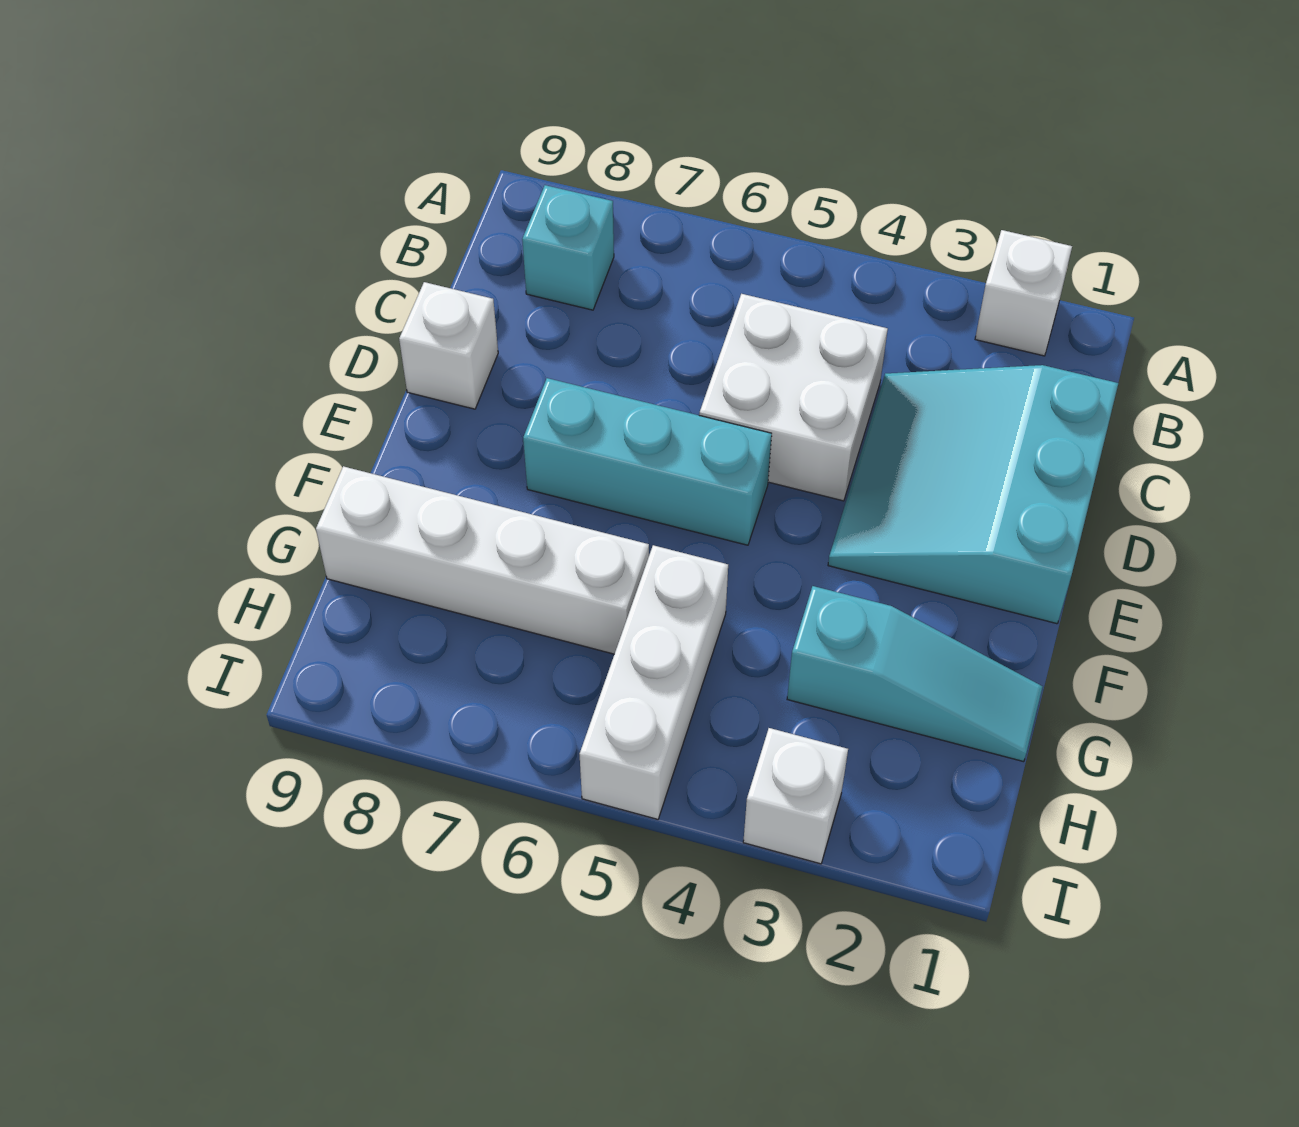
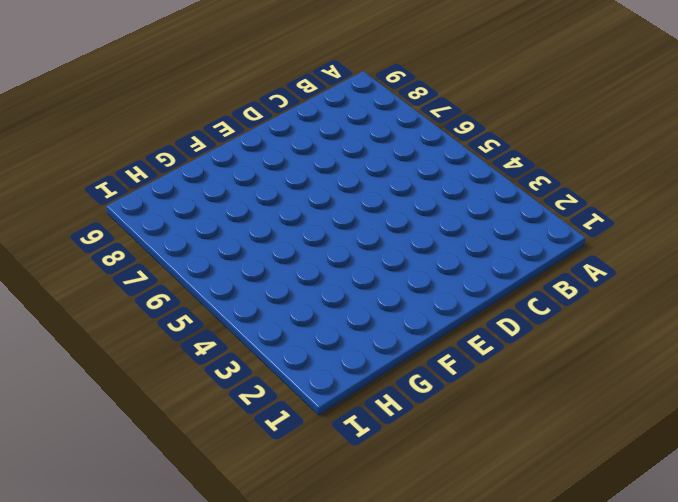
none -> white brick A2 level 1
none -> cyan brick B8 level 1

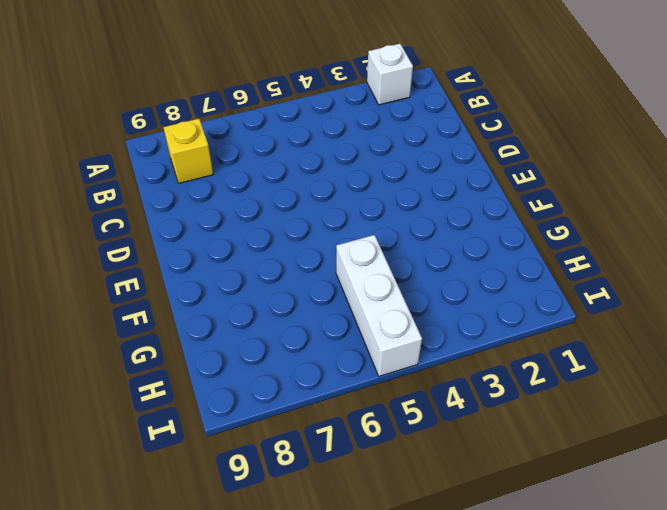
yellow brick B8 level 1 -> cyan brick B8 level 1
none -> cyan slope C1:E3 level 1 top 1
none -> white brick C4:D5 level 1

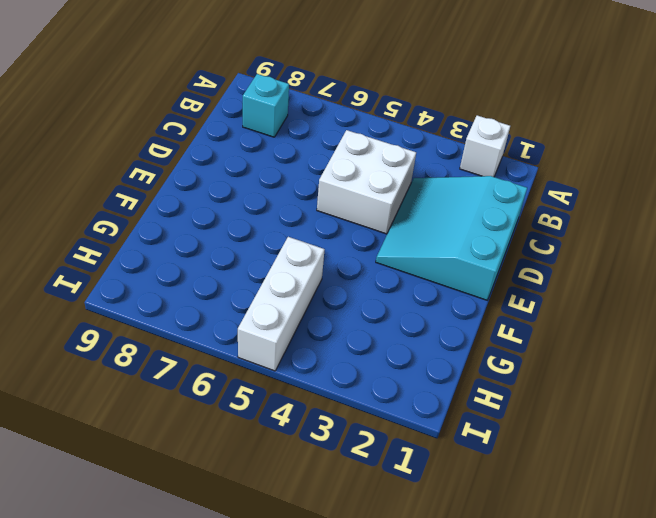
none -> white brick D9 level 1
none -> cyan brick E5:E7 level 1

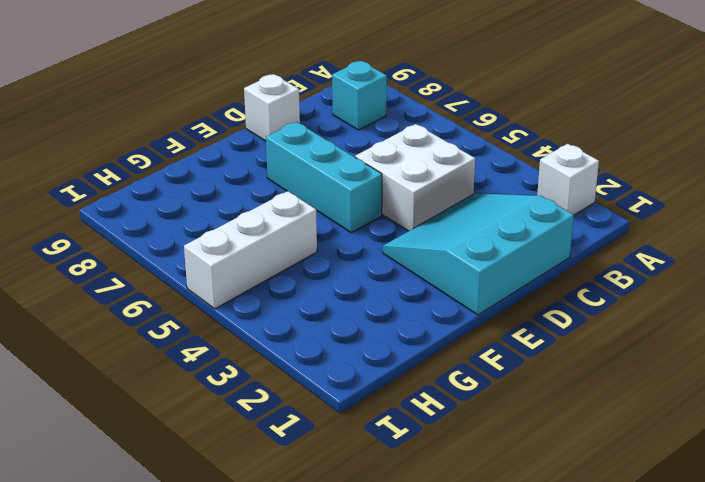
none -> cyan slope G1:G3 level 1 top 3
none -> white brick G6:G9 level 1

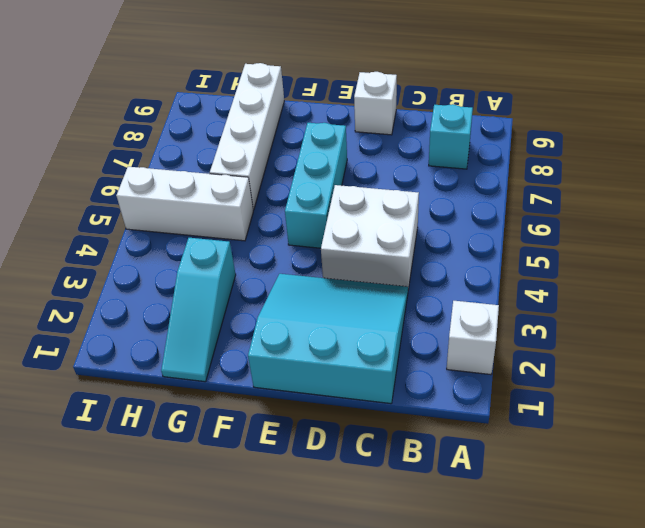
none -> white brick I3 level 1

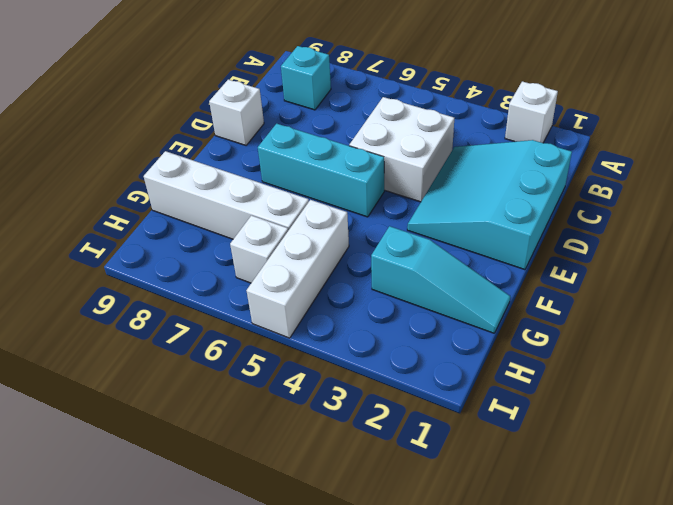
white brick H6 level 1 -> white brick I3 level 1

